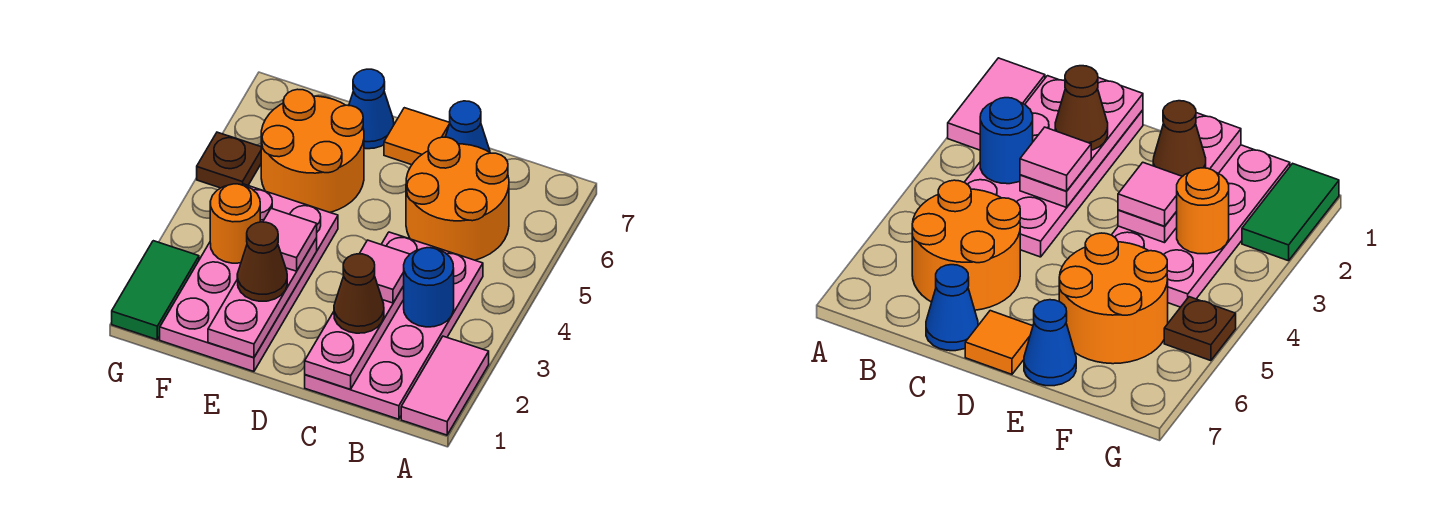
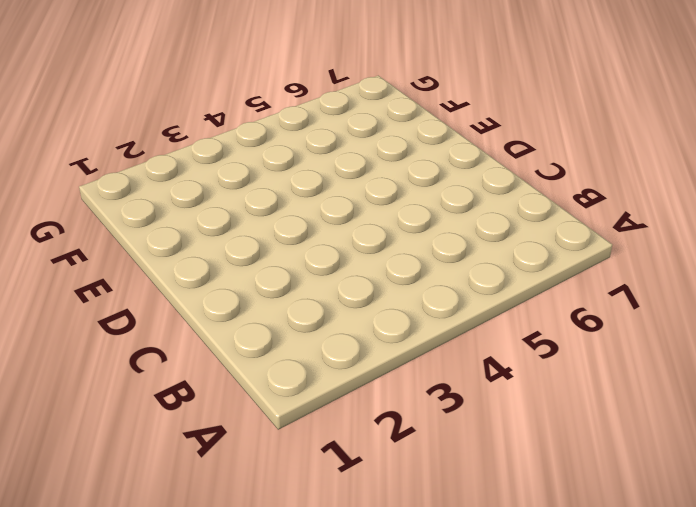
none -> pink tile A1:A2 level 1
none -> pink plate B1:C4 level 1
none -> orange round brick B5:C6 level 1

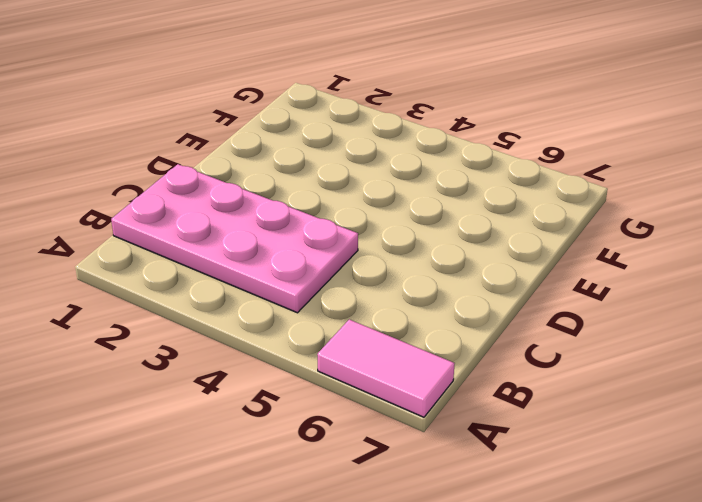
pink tile A6:A7 level 1 -> pink tile A1:A2 level 1
none -> orange round brick B5:C6 level 1
none -> blue cone C7 level 1
none -> orange tile D7 level 1

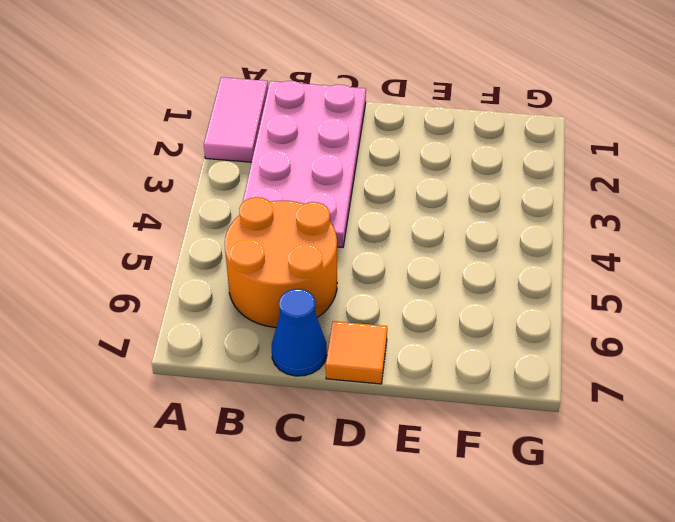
none -> pink plate E1:F4 level 1
none -> orange round brick E5:F6 level 1
none -> blue cone E7 level 1

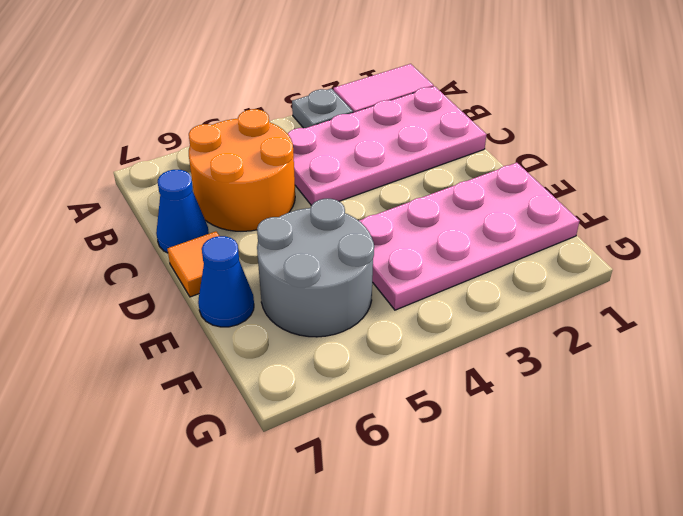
grey plate A3 level 1 -> none
grey round brick E5:F6 level 1 -> orange round brick E5:F6 level 1
none -> green tile G1:G2 level 1
none -> brown plate G5 level 1
none -> blue round brick B3 level 2

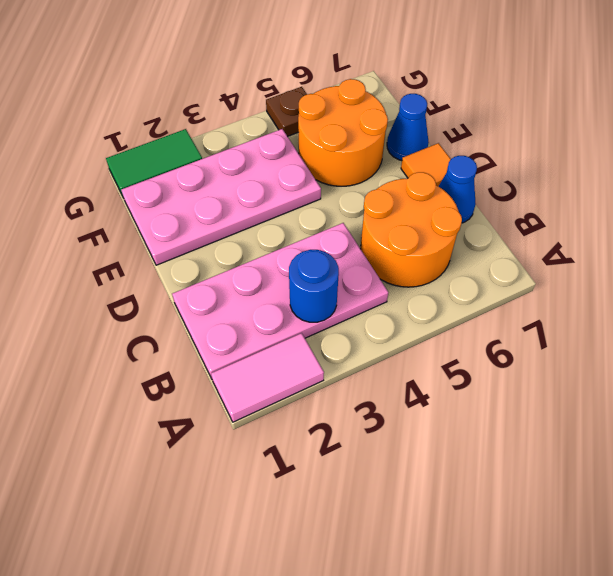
none -> pink plate C1:C3 level 2
none -> pink plate E1:E3 level 2
none -> orange round brick F3 level 2

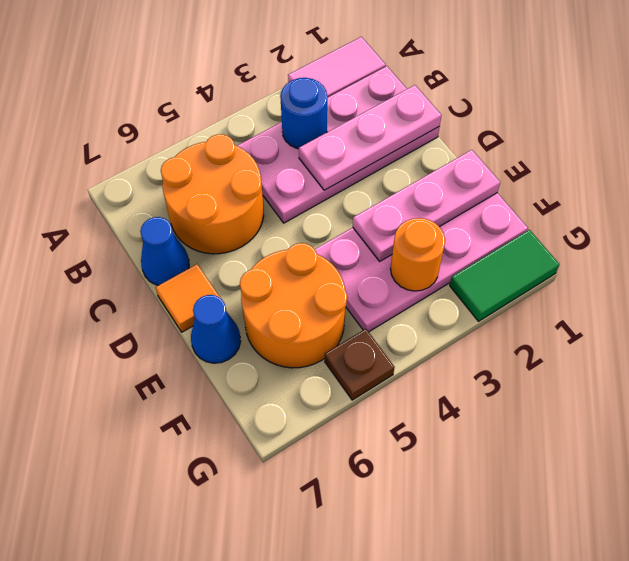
none -> brown cone C2 level 3
none -> pink tile C3 level 3
none -> brown cone E2 level 3

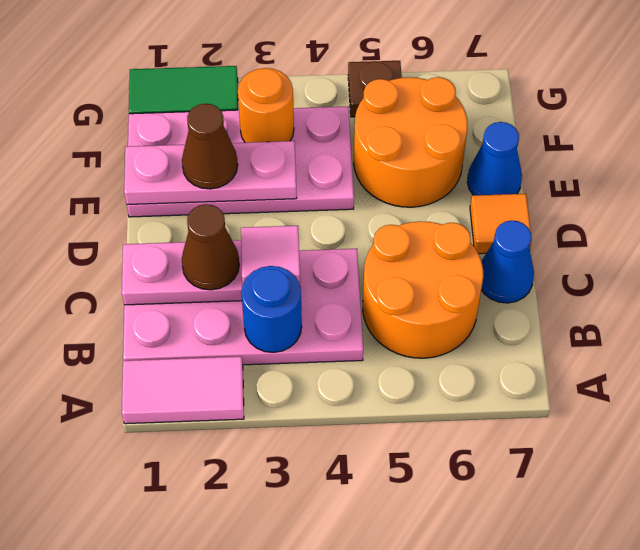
none -> pink tile E3 level 3

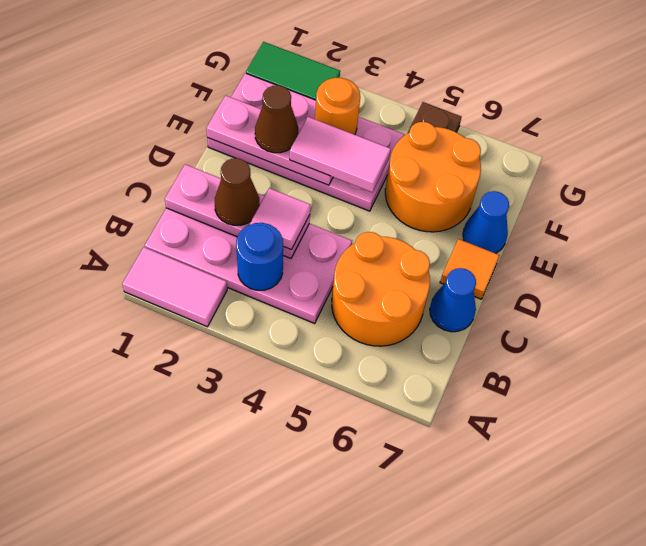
pink tile E3:E4 level 3 -> pink tile E3 level 3

